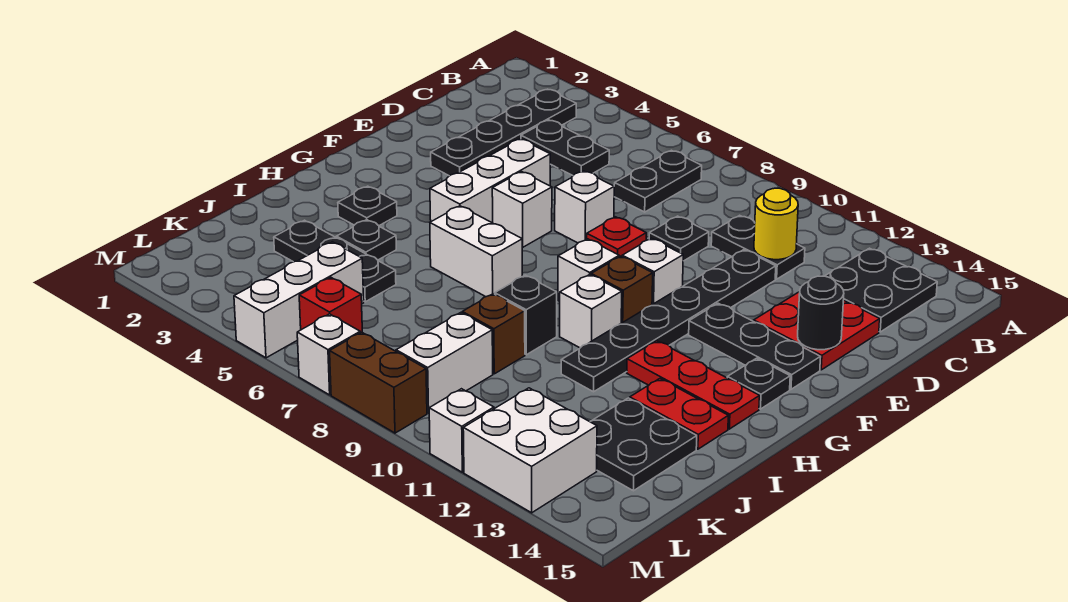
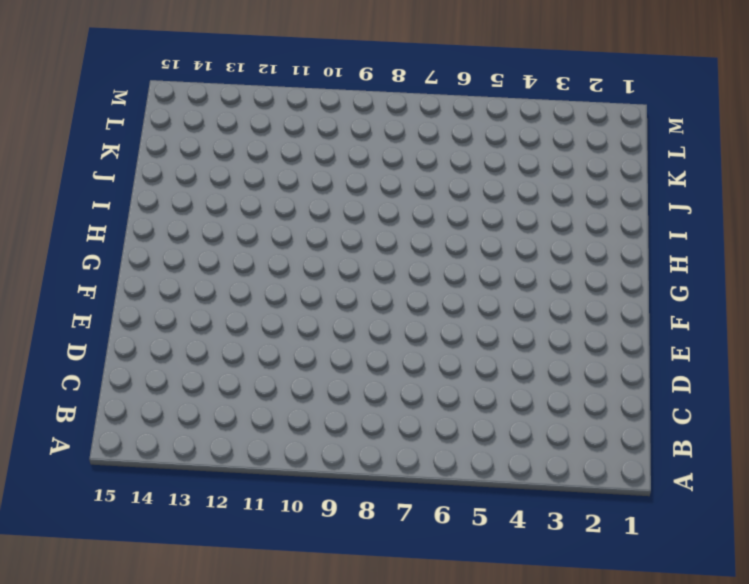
none -> black plate B3:E3 level 1
none -> black plate B7:C7 level 1
none -> black plate B13:C14 level 1
none -> black plate C4:C5 level 1

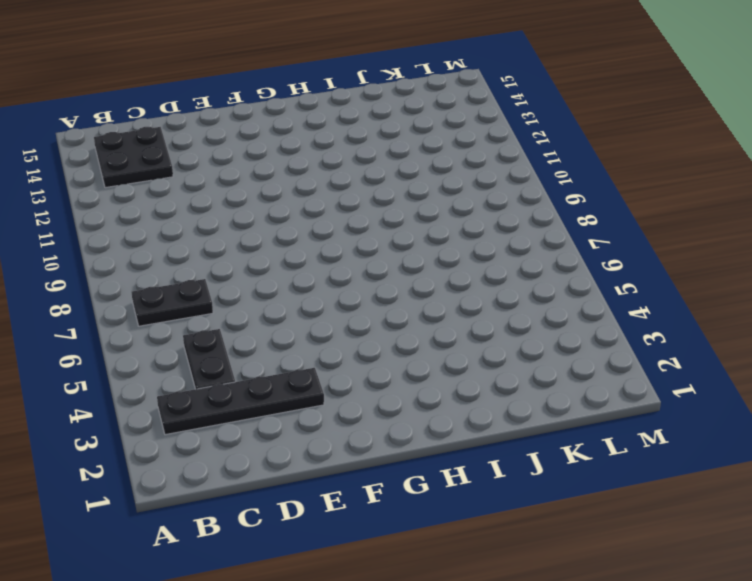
none -> black plate C10:C11 level 1
none -> black plate D9 level 1
none -> black plate D11:I11 level 1
none -> red plate D13:E14 level 1

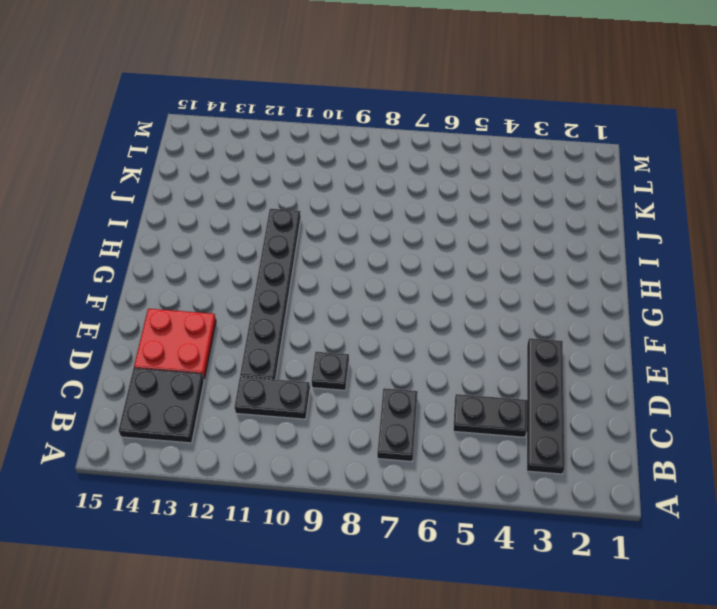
none -> white brick E5:G5 level 1
none -> white brick E7 level 1
none -> red plate E8 level 1
none -> white brick F6 level 1

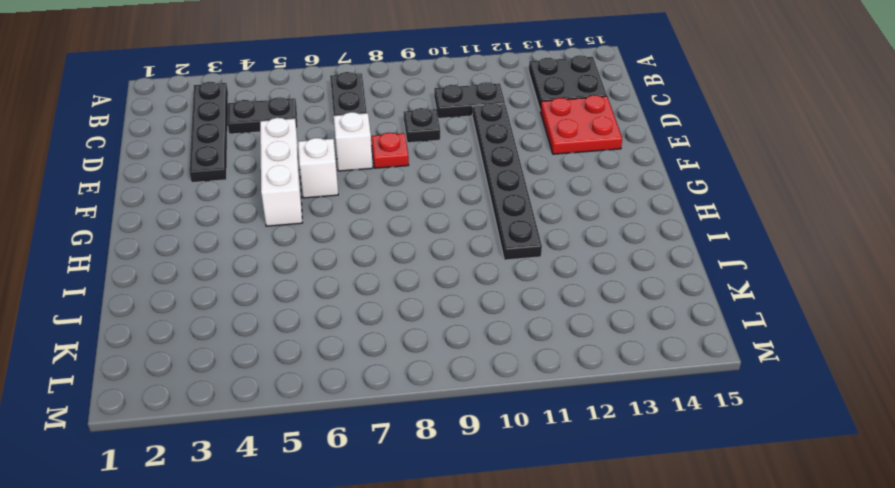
none -> white brick F10 level 1
none -> black plate F12:F14 level 1
none -> white brick G9 level 1
none -> brown brick G10 level 1

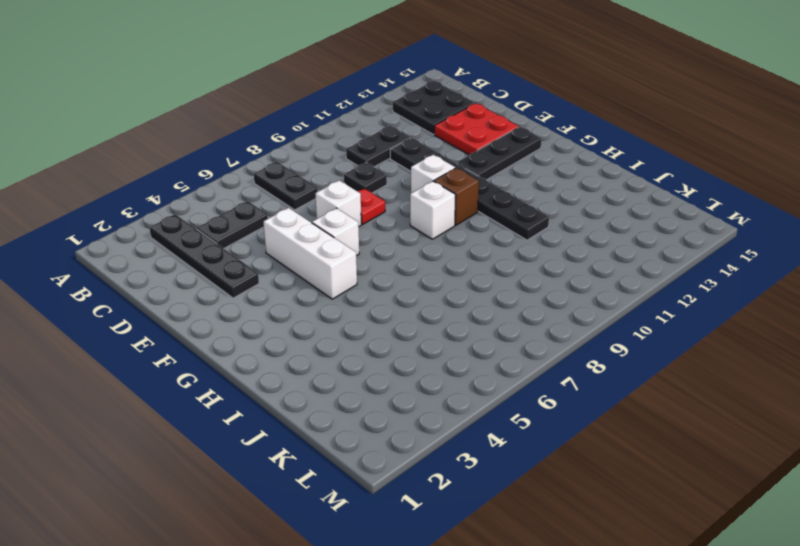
none -> black plate G14 level 1
none -> black plate H3 level 1
none -> white brick H6:H7 level 1
none -> white brick H10 level 1

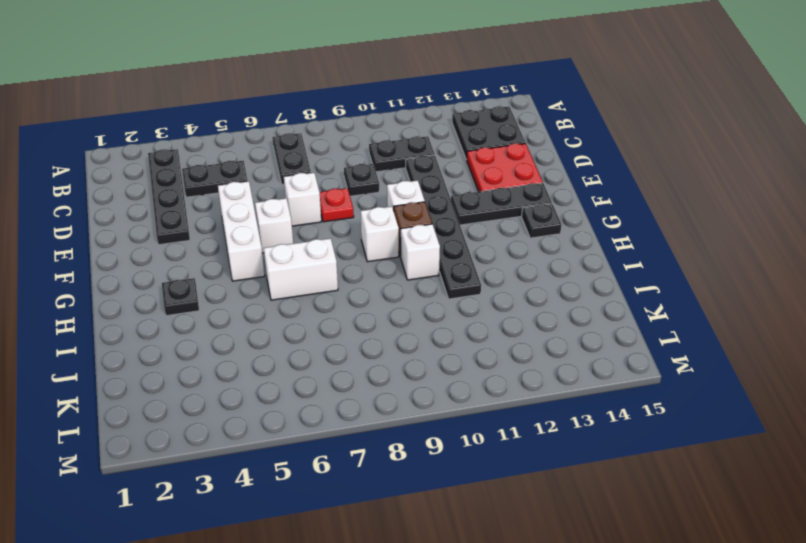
none -> red plate H12:H14 level 1
none -> black plate I4 level 1
none -> black brick I9 level 1
none -> red plate I13:I14 level 1

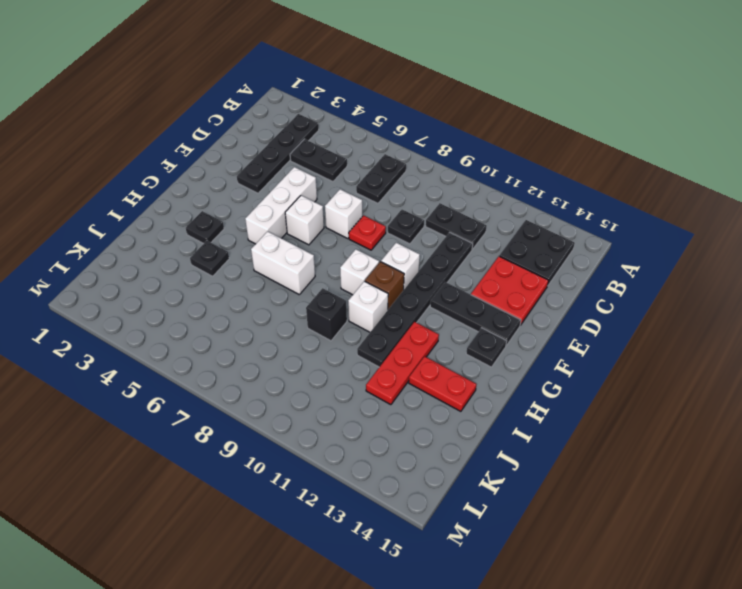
red plate H12:J12 level 1 -> red plate H12:H14 level 1
none -> black plate J3:J5 level 1
none -> brown brick J9 level 1
none -> black plate J13:K14 level 1
none -> white brick K5:M5 level 1

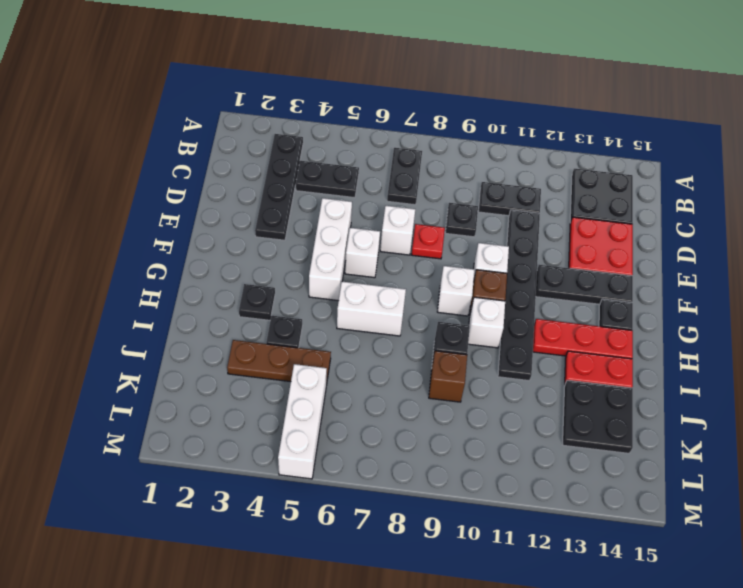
brown plate J3:J5 level 1 -> black plate J3:J5 level 1
none -> white brick K9:L9 level 1
none -> red brick L6 level 1
none -> white brick L12:M13 level 1
none -> white brick M7 level 1

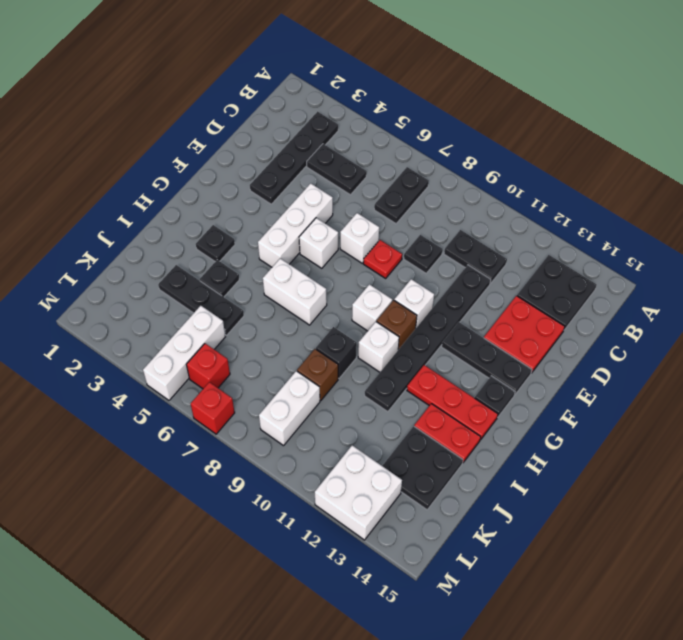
red brick M7 level 1 -> white brick M7 level 1
none -> brown brick M8:M9 level 1
none -> white brick M11 level 1
none -> yellow round brick C11 level 2
none -> black round brick E14 level 2

